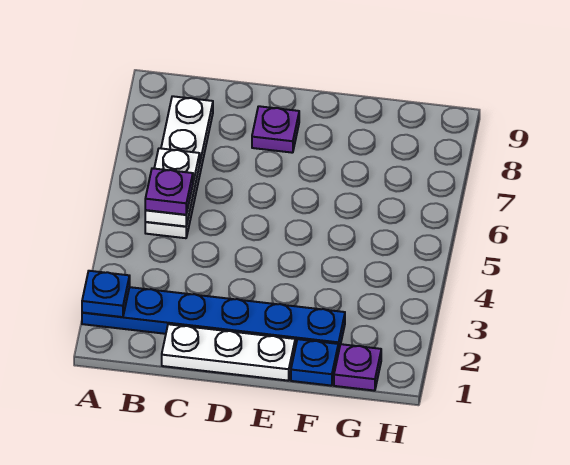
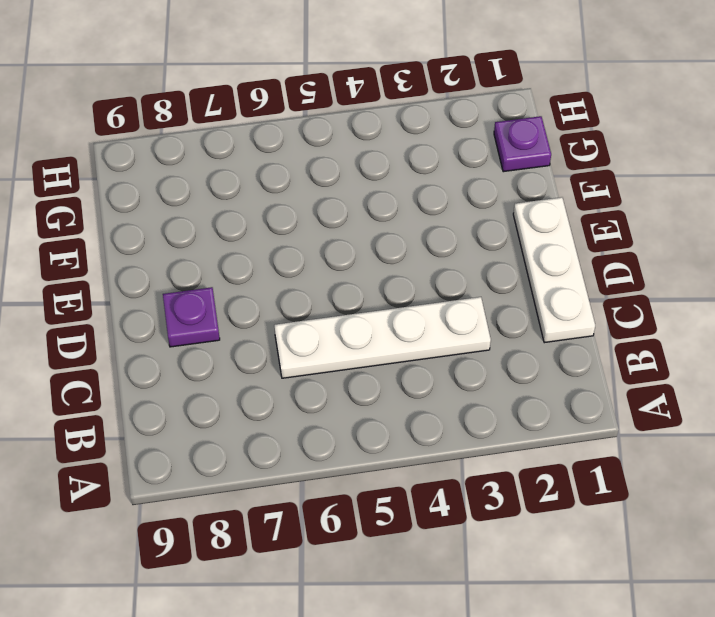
white plate C3:C6 level 1 -> white plate B5:B8 level 1
none -> blue plate A2:F2 level 1
none -> blue plate F1 level 1

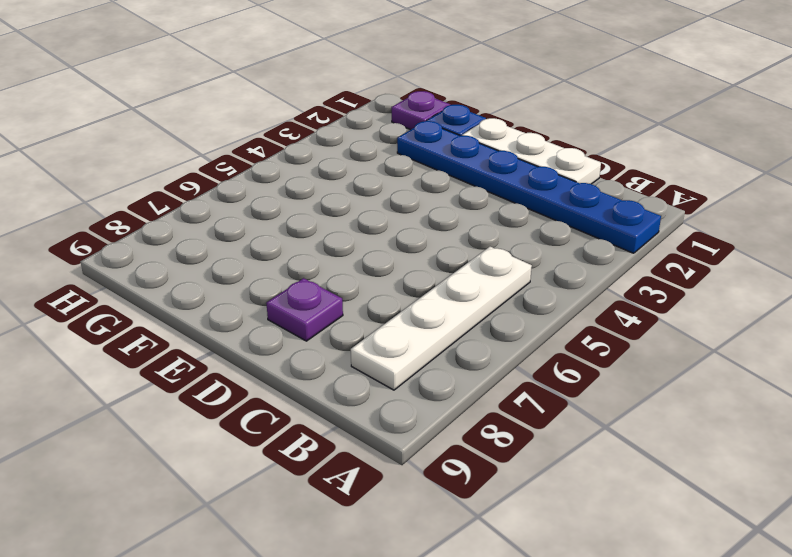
none -> blue plate A2 level 2
none -> white plate B5:B6 level 2

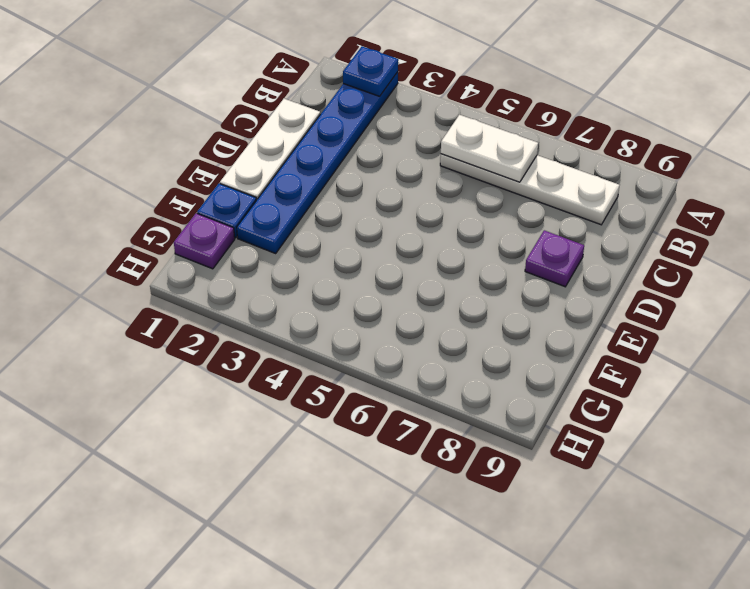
none -> purple plate B5 level 3

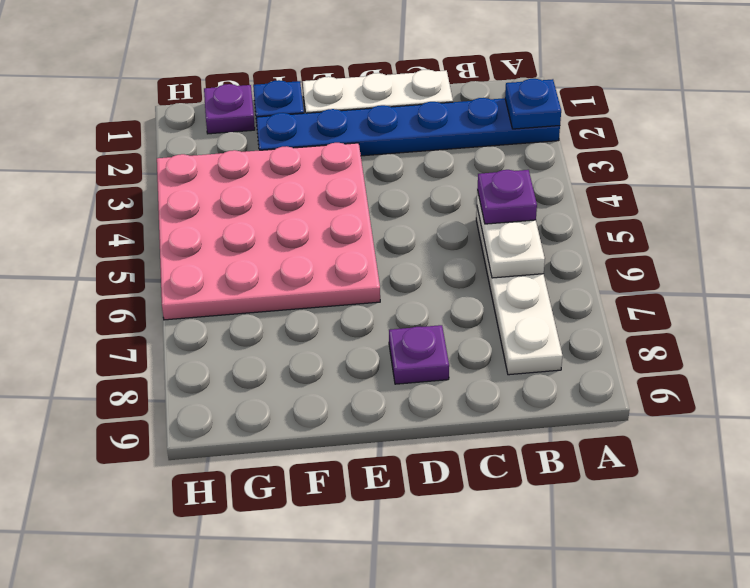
pink plate E3:H6 level 1 -> none

